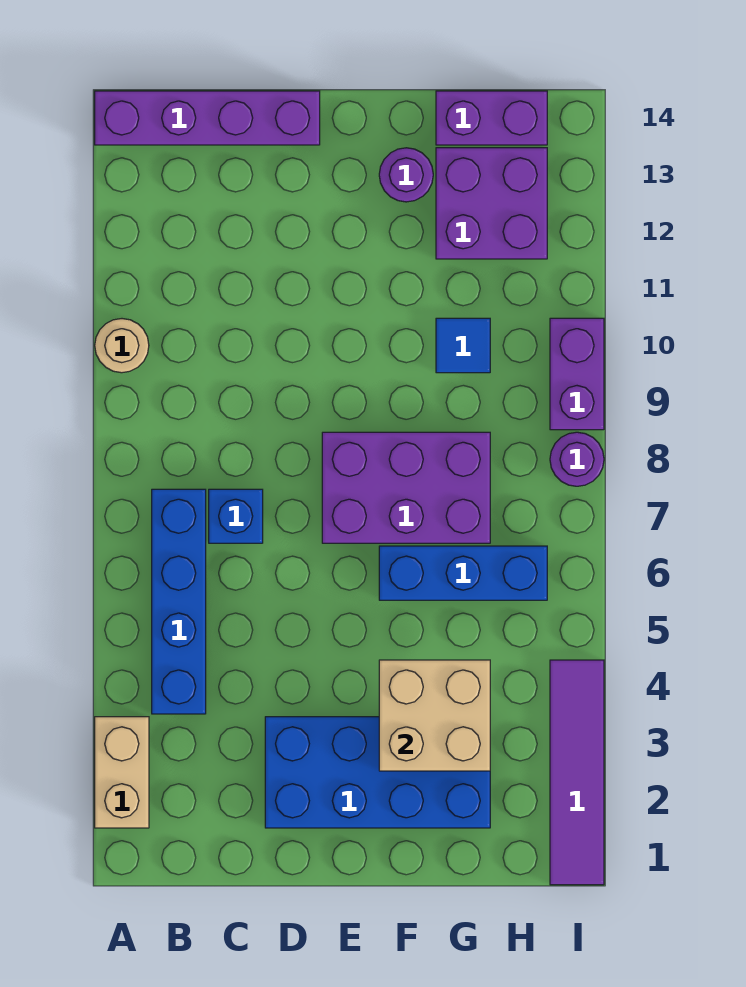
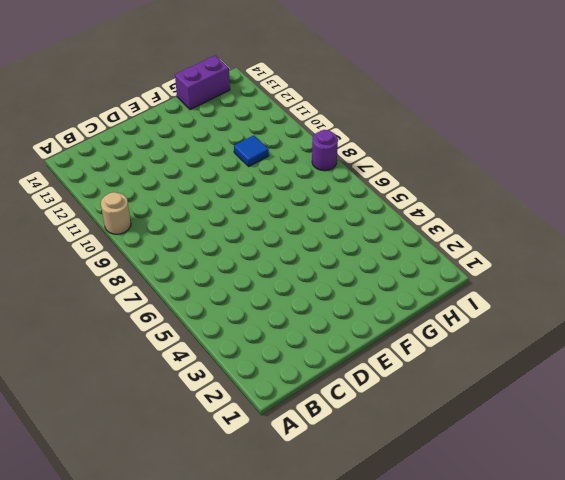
none -> tan brick A2:A3 level 1
none -> purple brick A14:D14 level 1
none -> blue brick B4:B7 level 1

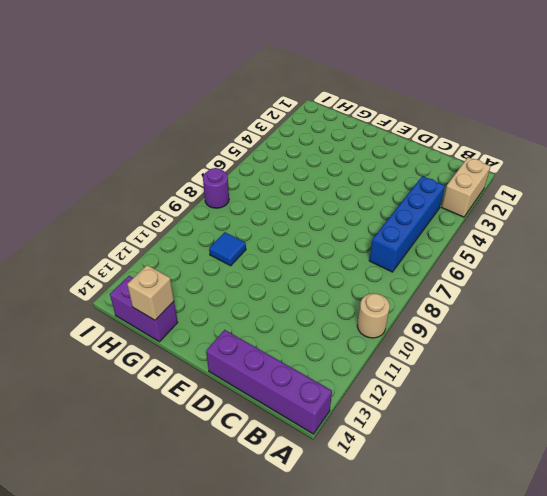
tan brick G14 level 2 -> none
none -> blue brick C7 level 1
none -> blue brick D2:G3 level 1
none -> purple brick E7:G8 level 1

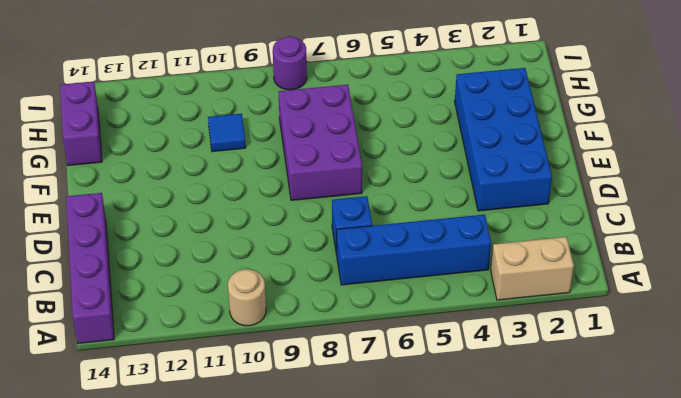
none -> blue brick F6:H6 level 1
none -> purple round brick F13 level 1
none -> purple brick G12:H13 level 1

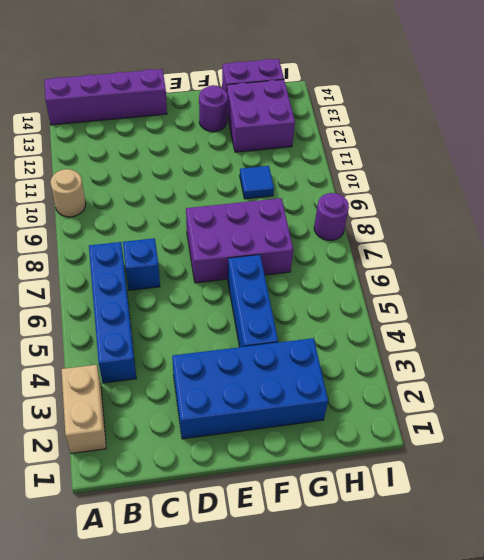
blue brick F4:F6 level 1 -> blue brick F6:H6 level 1
none -> purple tile I1:I4 level 1
none -> purple brick I9:I10 level 1
none -> tan brick F3:G4 level 2

